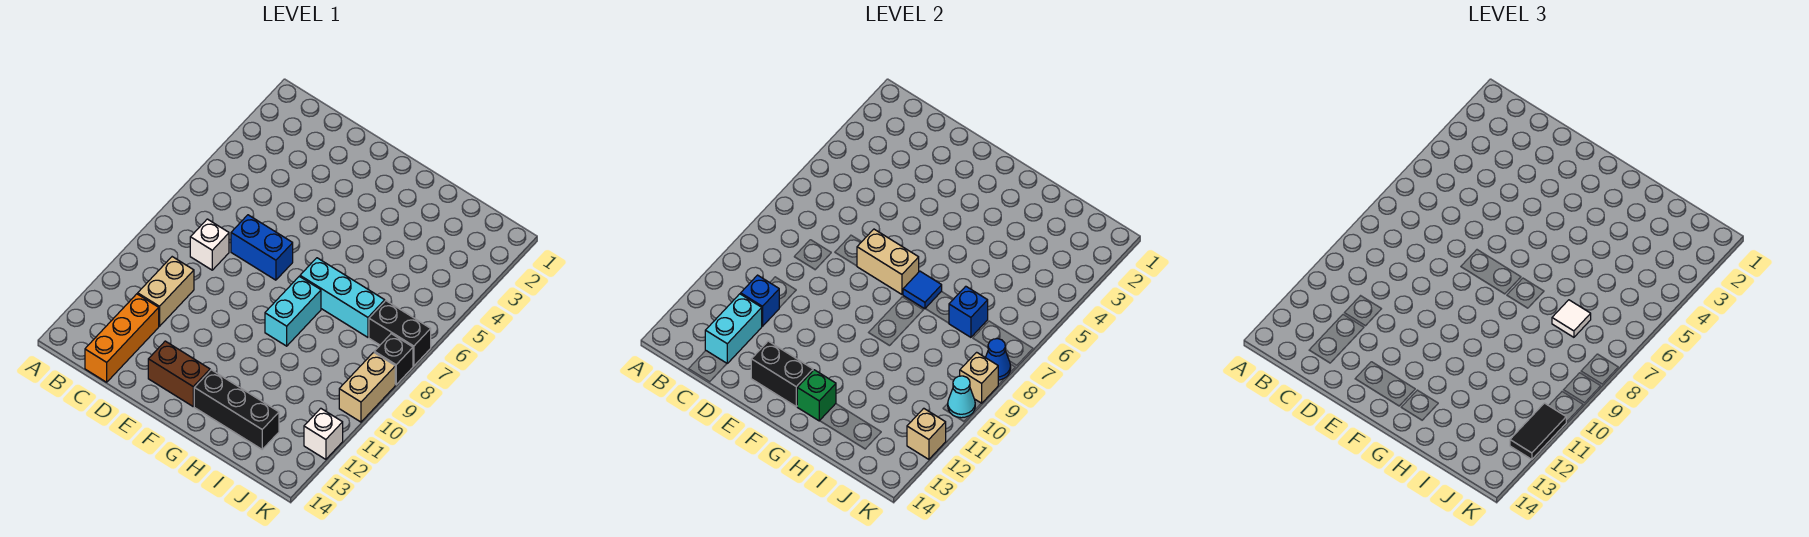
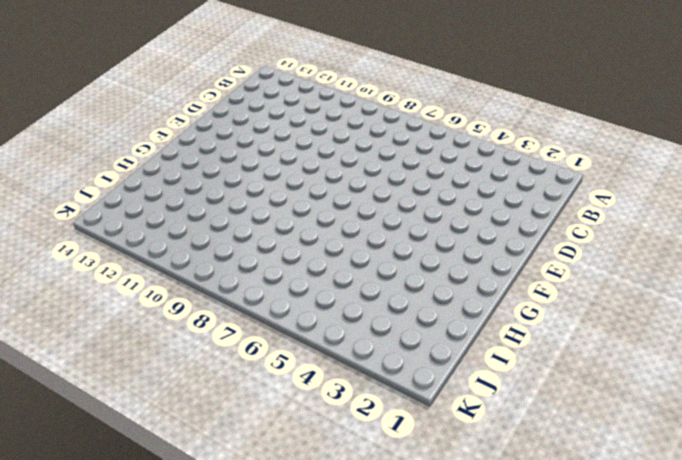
none -> white brick C8 level 1
none -> tan brick C10:C11 level 1
none -> orange brick C12:C14 level 1

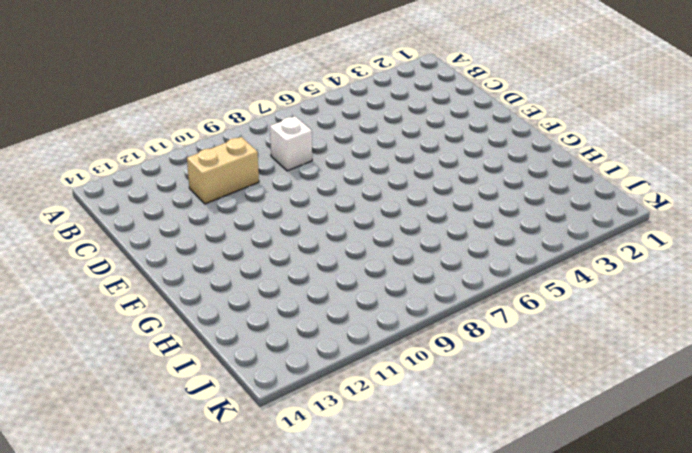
none -> orange brick C12:C14 level 1
none -> blue brick D7:E7 level 1
none -> brown brick E13:F13 level 1

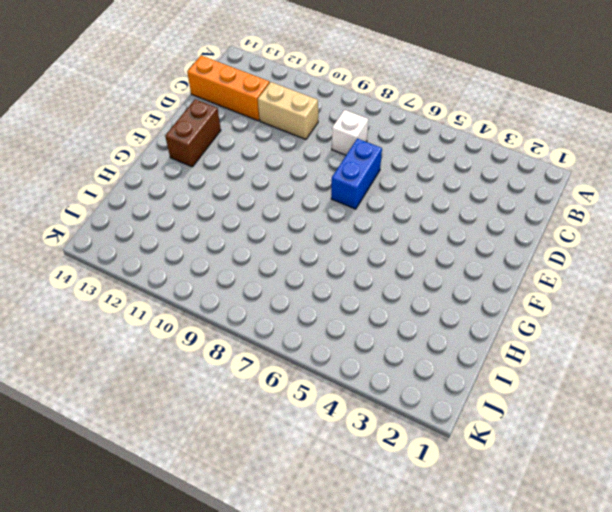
none -> cyan brick G7:I7 level 1
none -> cyan brick G8:G9 level 1
none -> black brick G13:I13 level 1

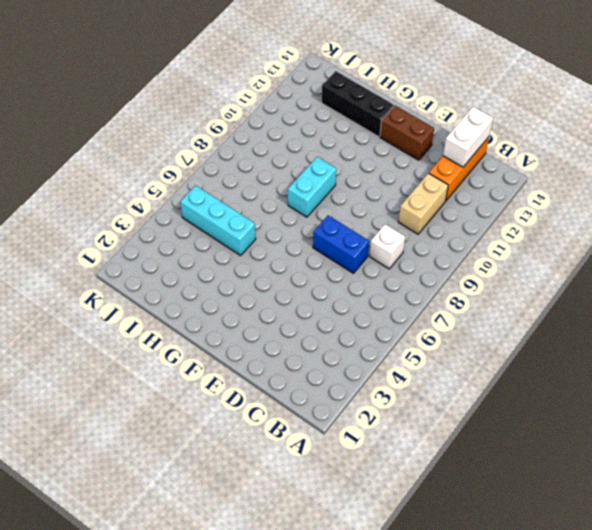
white brick C13:C14 level 2 -> cyan brick C12:C13 level 2
cyan brick H5:J5 level 1 -> cyan brick G7:I7 level 1
none -> black brick J7:K7 level 1
none -> black brick K8 level 1
none -> tan brick K9:K10 level 1

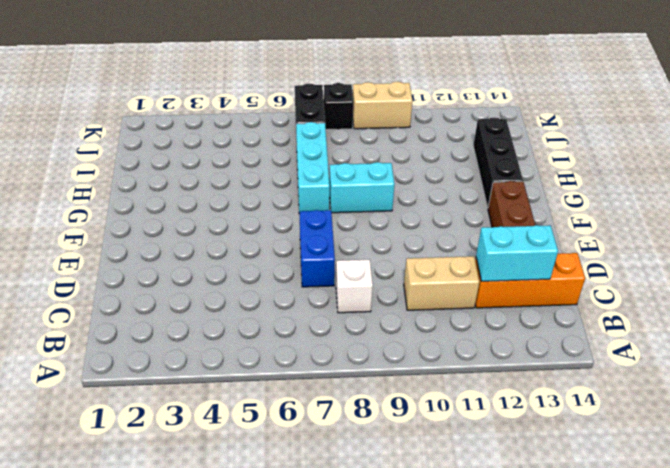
none -> white brick K12 level 1
none -> blue brick C11 level 2
none -> tan brick E7:F7 level 2

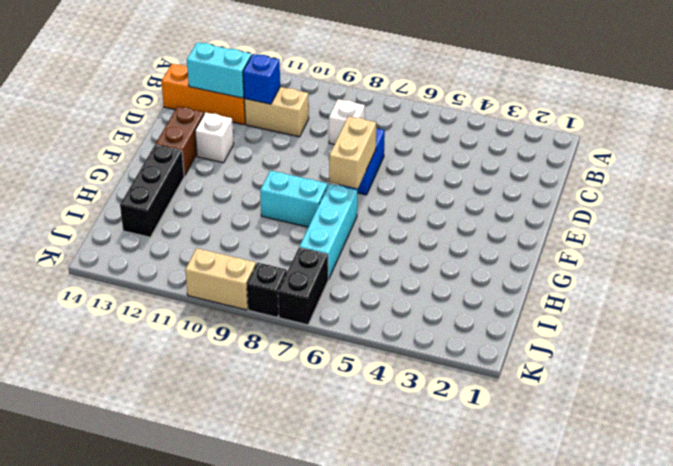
white brick E12 level 1 -> white brick K12 level 1
none -> black brick E13:F13 level 2
none -> blue tile G7 level 2
none -> green brick G13 level 2

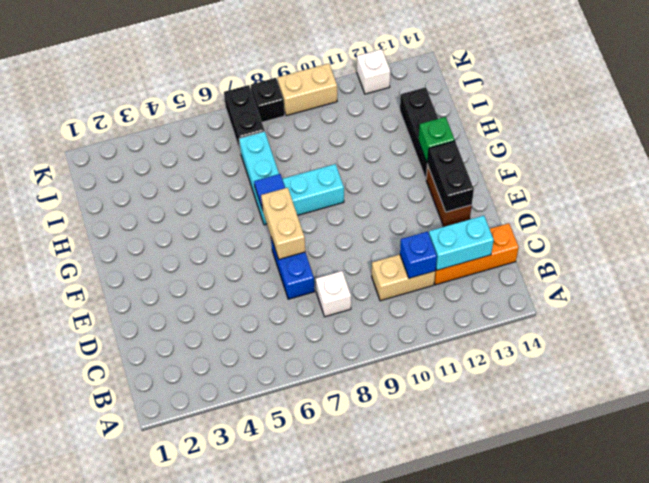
none -> blue brick I7 level 2
none -> blue cone K8 level 2
none -> tan brick K9 level 2

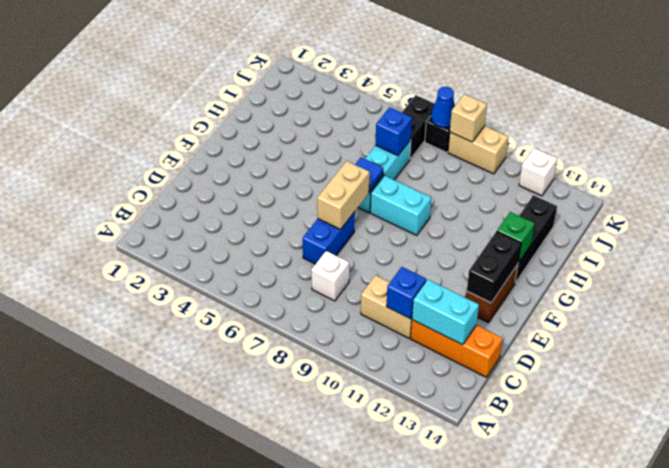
none -> cyan cone K10 level 2
none -> tan brick K12 level 2
none -> white tile I7 level 3

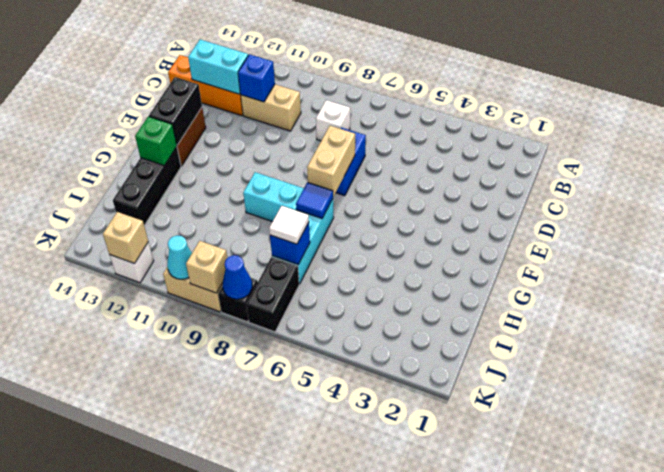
none -> black tile K11:K12 level 3

